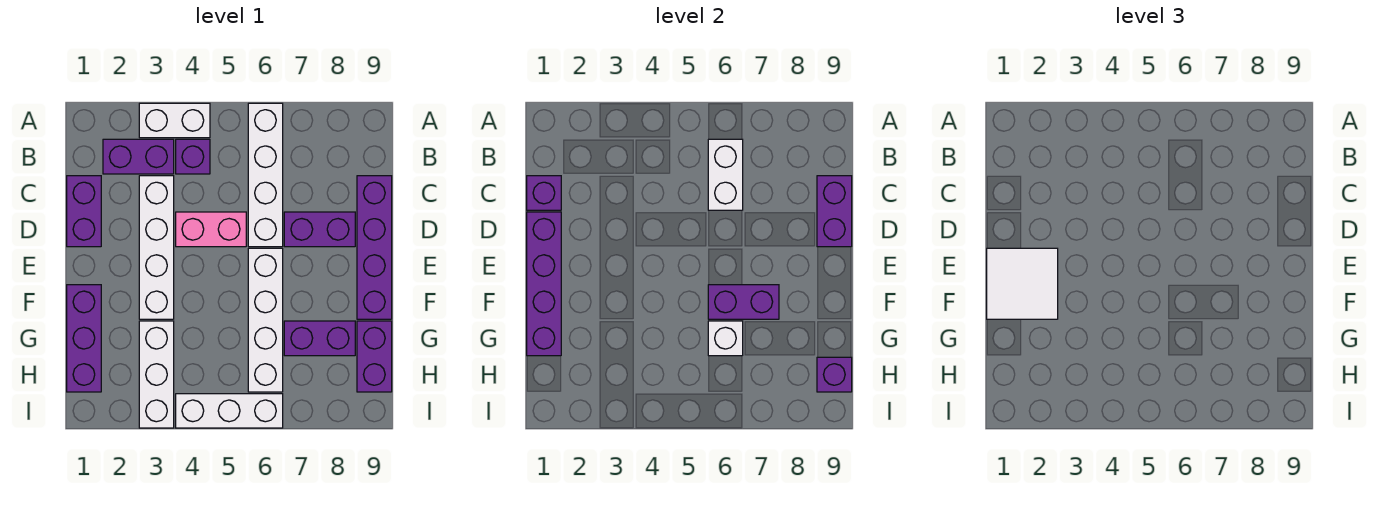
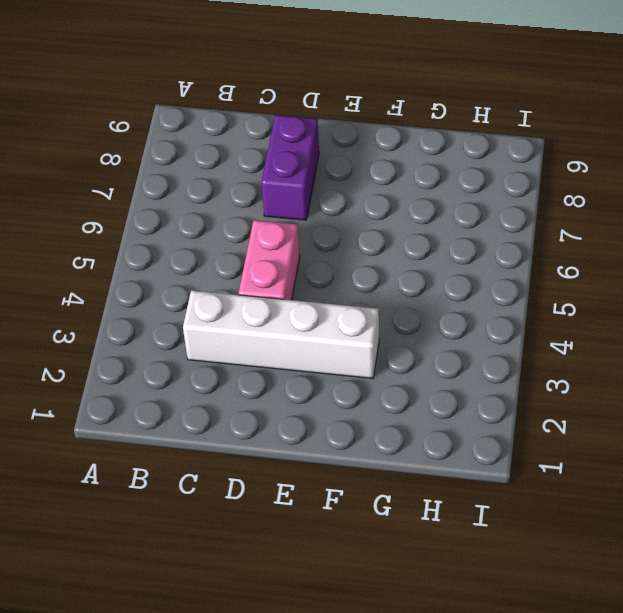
none -> white brick A3:A4 level 1
none -> white brick A6:D6 level 1
none -> purple brick B2:B3 level 1

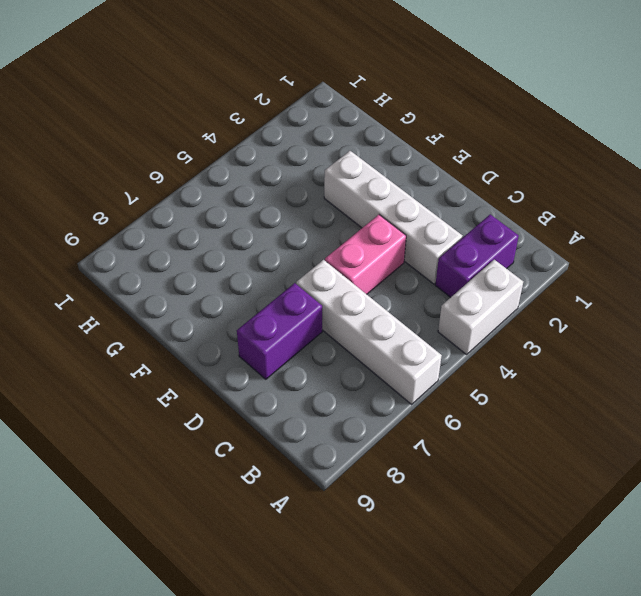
none -> purple brick B4 level 1
none -> purple brick C1:D1 level 1
none -> purple brick C9:F9 level 1

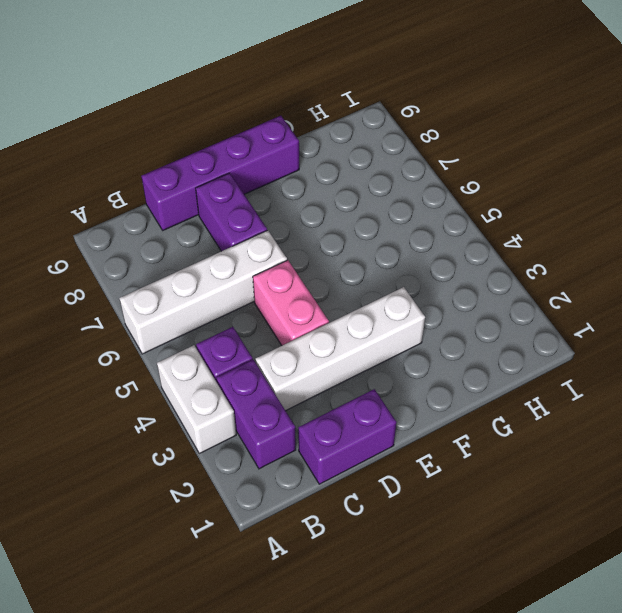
none -> white brick E6:H6 level 1
none -> purple brick F1:H1 level 1
none -> white brick G3:I3 level 1

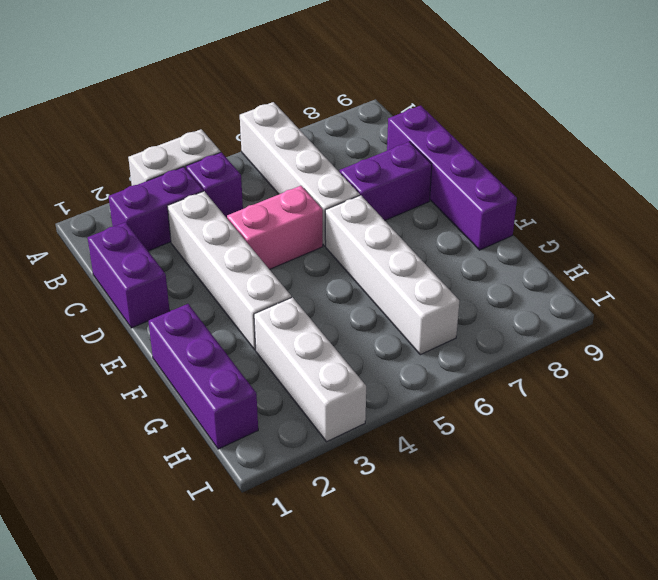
none -> purple brick G7:G8 level 1
none -> purple brick G9:H9 level 1
none -> white brick I4:I6 level 1

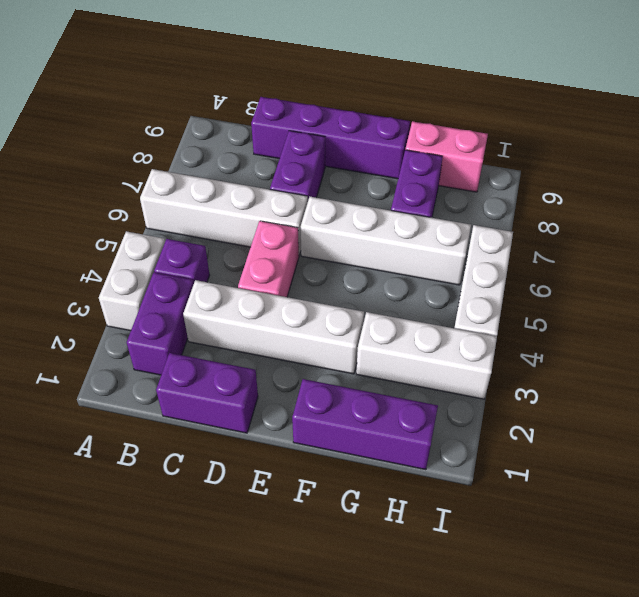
pink brick G9:H9 level 1 -> purple brick G9:H9 level 1
none -> white brick B6:C6 level 2
none -> purple brick C1 level 2
none -> purple brick C9:D9 level 2

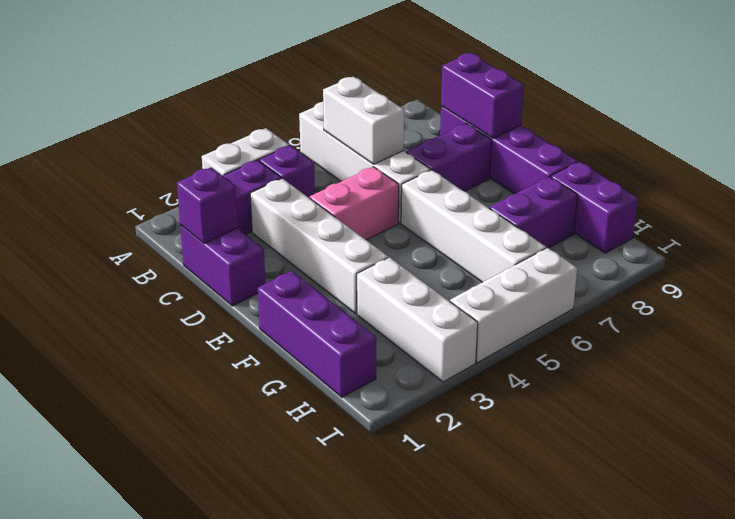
none -> purple brick D1:G1 level 2
none -> purple brick F6:F7 level 2
none -> white brick G6 level 2

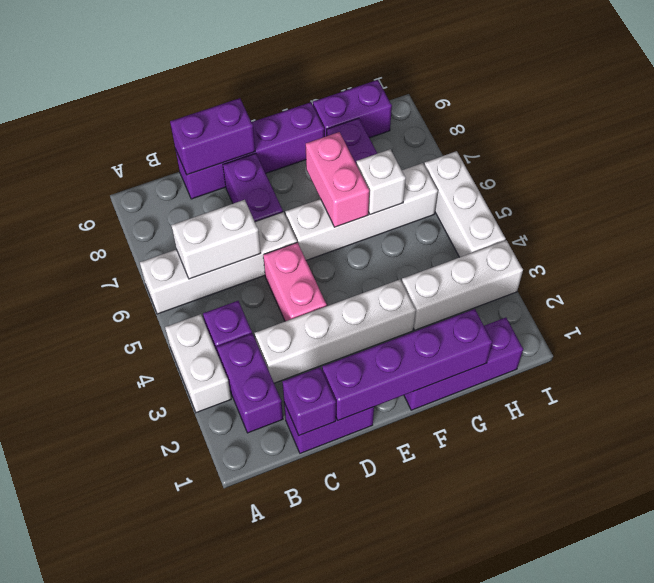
pink brick F6:F7 level 2 -> purple brick F6:F7 level 2
none -> purple brick H9 level 2
none -> white tile E1:F2 level 3

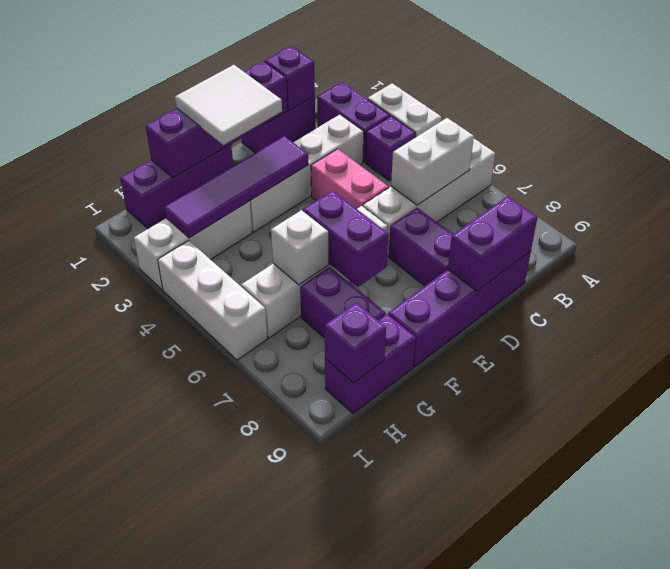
purple tile E3:H3 level 2 -> none

